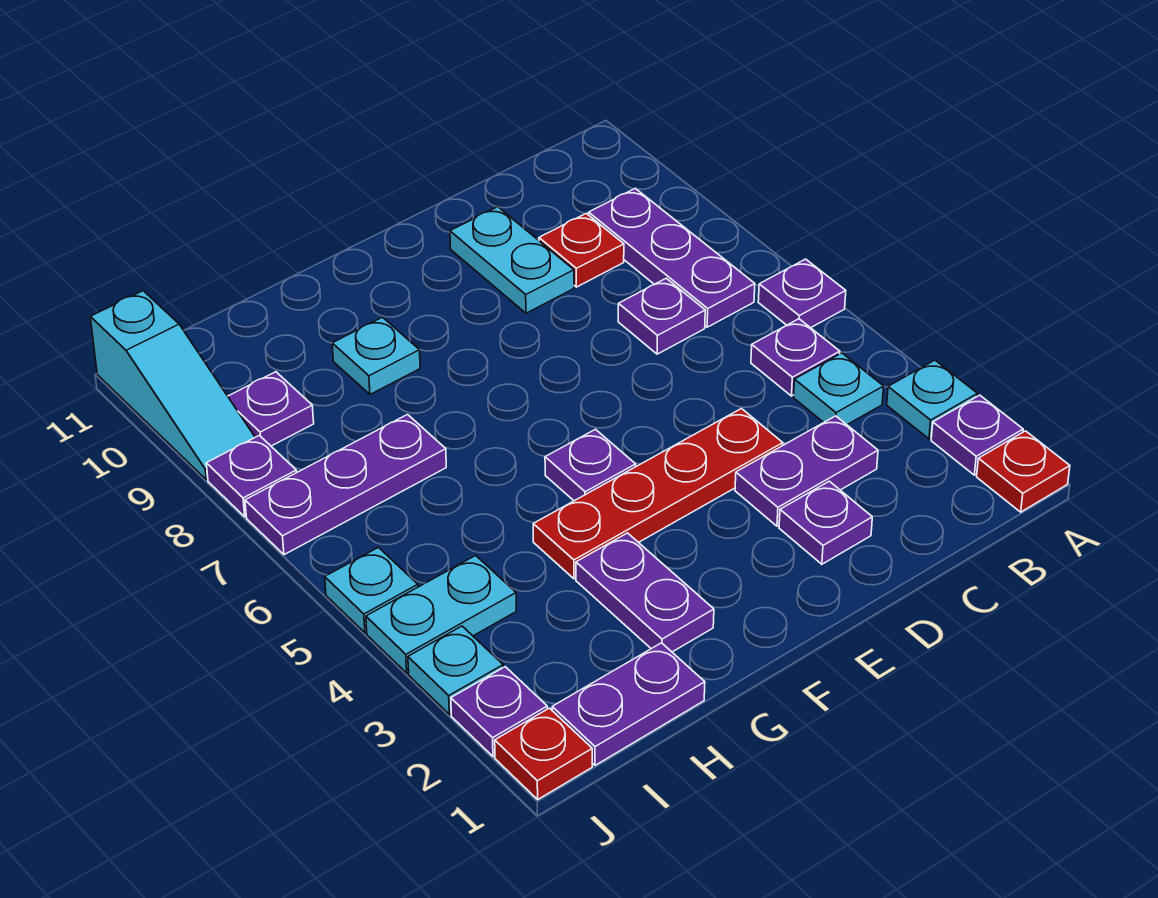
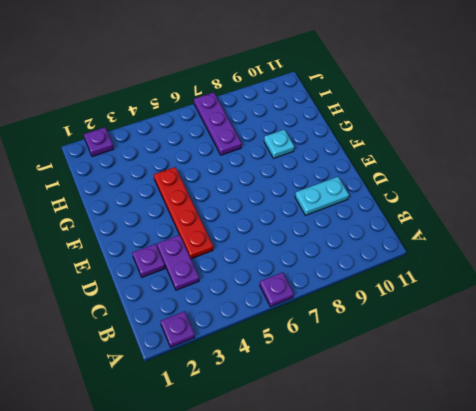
none -> red plate A1 level 1
none -> cyan plate A3 level 1
none -> cyan plate B4 level 1

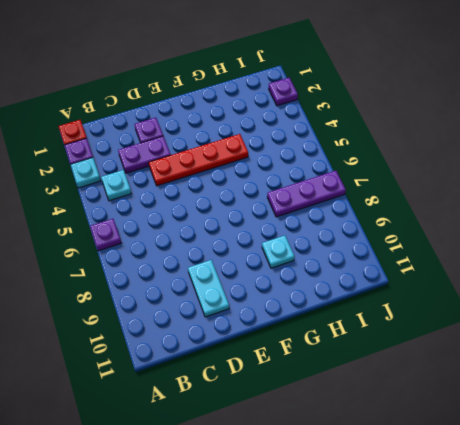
none -> purple plate B5 level 1
none -> purple plate B7:B9 level 1
none -> purple plate C7 level 1

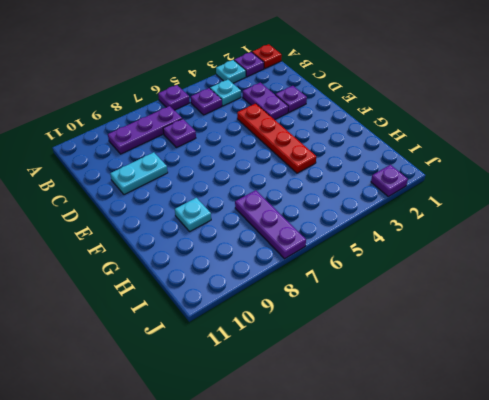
none -> red plate C9 level 1
none -> purple plate F5 level 1
none -> purple plate G2:G3 level 1

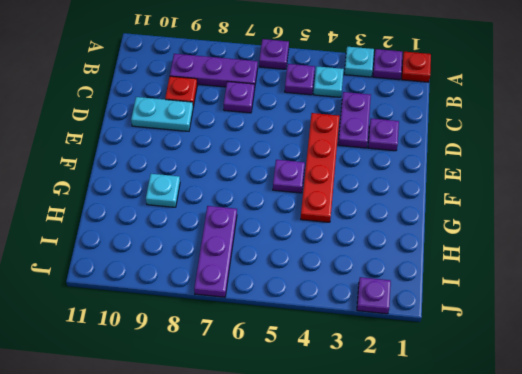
none -> purple plate G2:G3 level 1
none -> purple plate H1:I1 level 1
none -> cyan plate I4:J4 level 1

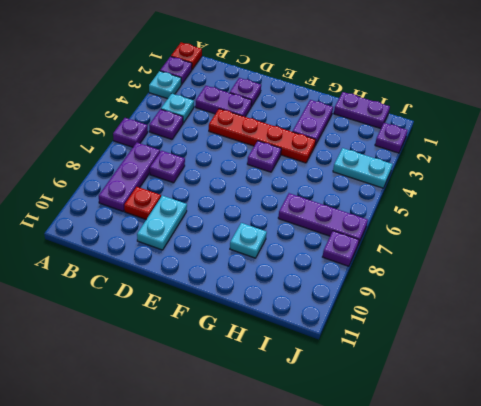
none -> purple plate I9 level 1
none -> red plate J1 level 1
none -> cyan plate J3 level 1

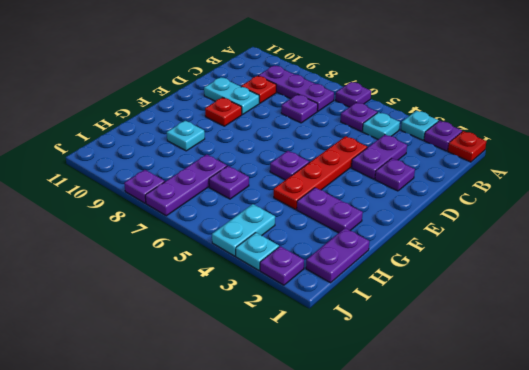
red plate E9 level 1 -> red plate J1 level 1
purple plate H6 level 1 -> purple plate I9 level 1
none -> cyan plate J5 level 1
none -> cyan slope J9:J11 level 1 top 11

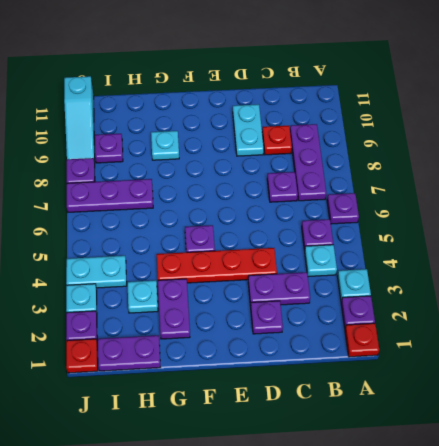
cyan plate H3 level 1 -> cyan plate J5 level 1

